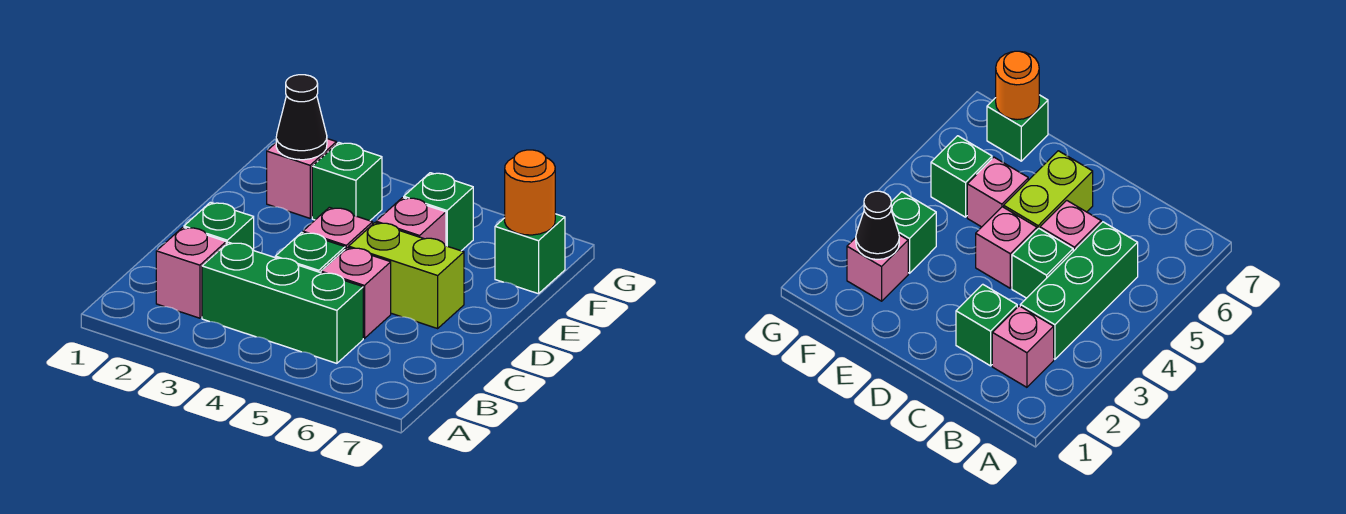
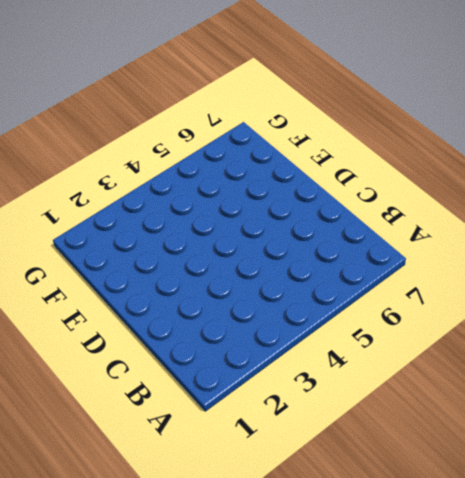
none -> pink brick B2 level 1
none -> green brick B3:B5 level 1
none -> green brick C2 level 1

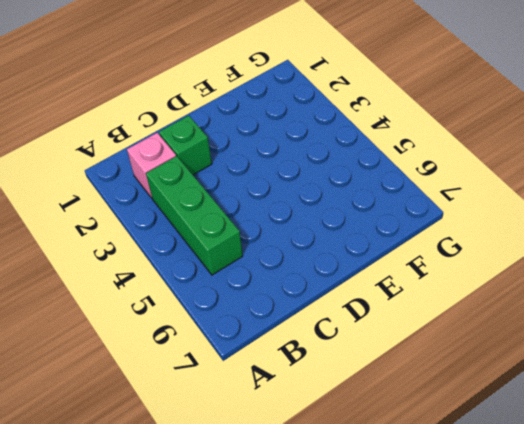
none -> green brick C4 level 1
none -> pink brick C5 level 1
none -> pink brick D4 level 1

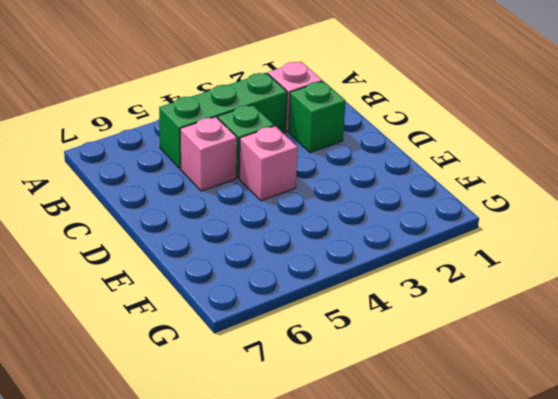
none -> lime brick D5:D6 level 1
none -> pink brick E5 level 1
none -> pink brick F2 level 1

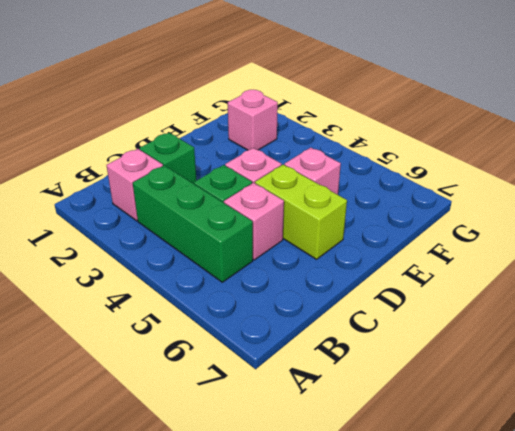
none -> green brick F3 level 1
none -> green brick F5 level 1
none -> green brick F7 level 1

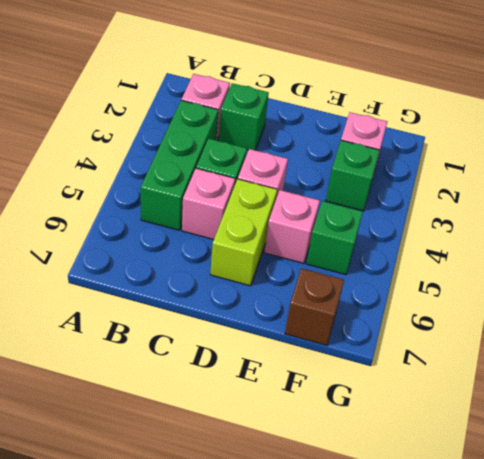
brown brick F7 level 1 -> green brick F7 level 1
none -> black cone F2 level 2
none -> orange round brick F7 level 2

